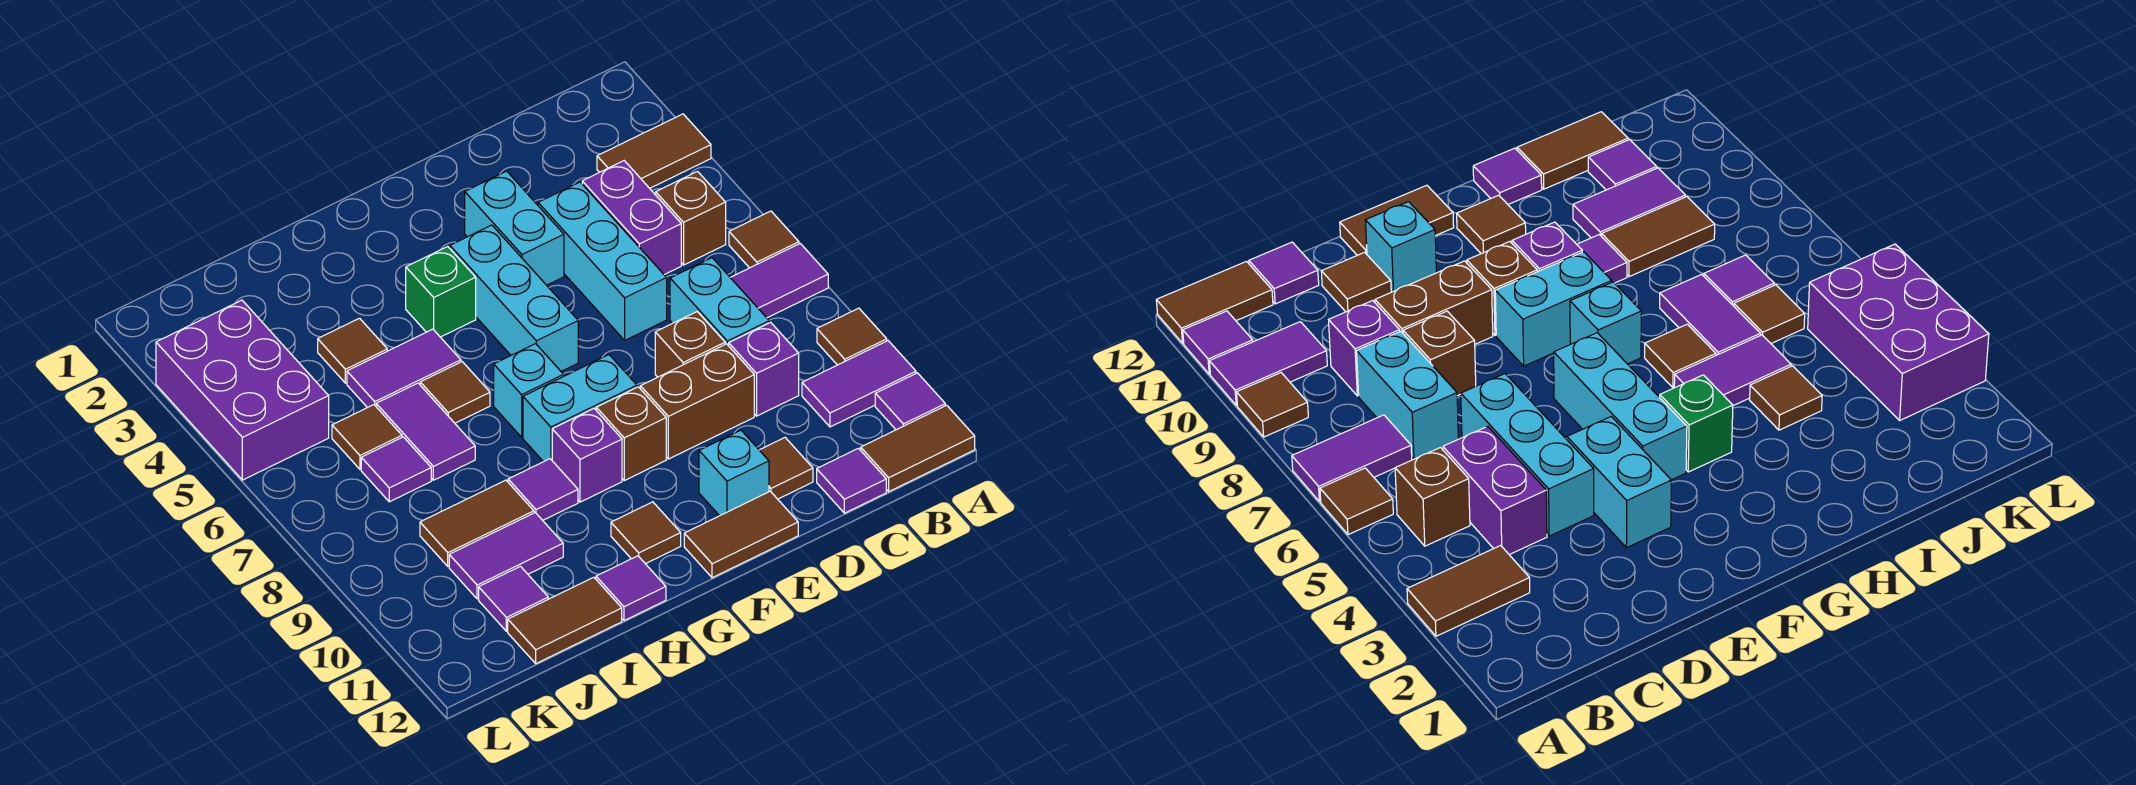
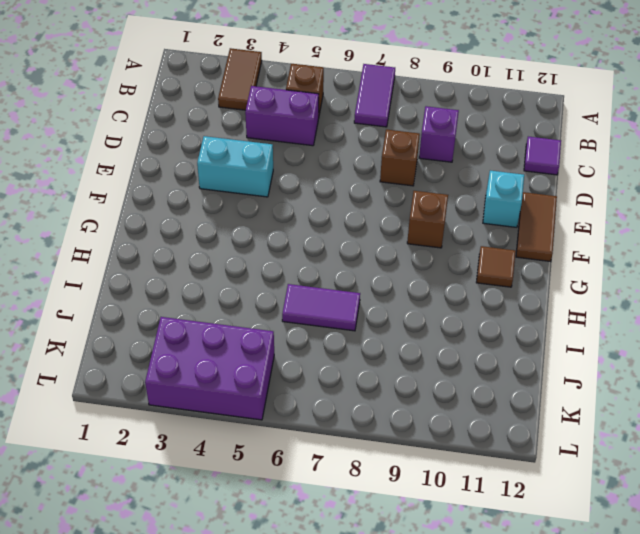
none -> brown tile A6 level 1
none -> brown tile A9 level 1
none -> purple tile A10:B10 level 1
none -> purple tile A11 level 1

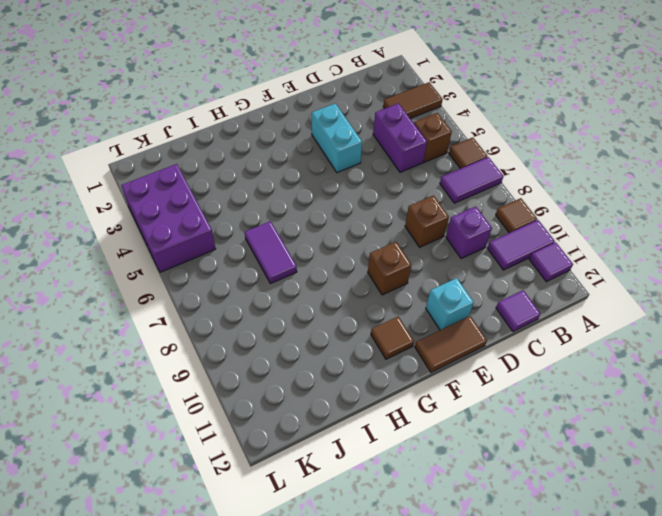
none -> brown tile A12:B12 level 1
none -> cyan brick C7:C8 level 1
none -> cyan brick D4:D6 level 1
none -> brown brick D9:E9 level 1

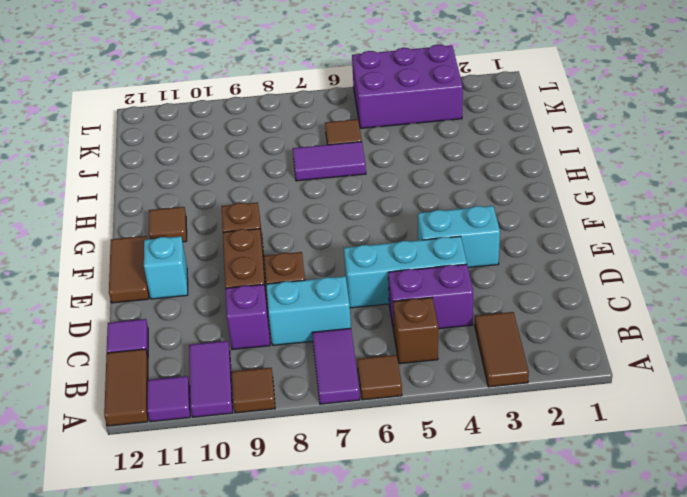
none -> brown tile D11 level 1
none -> cyan brick F4:F6 level 1
none -> cyan brick F8:G8 level 1
none -> green brick G4 level 1

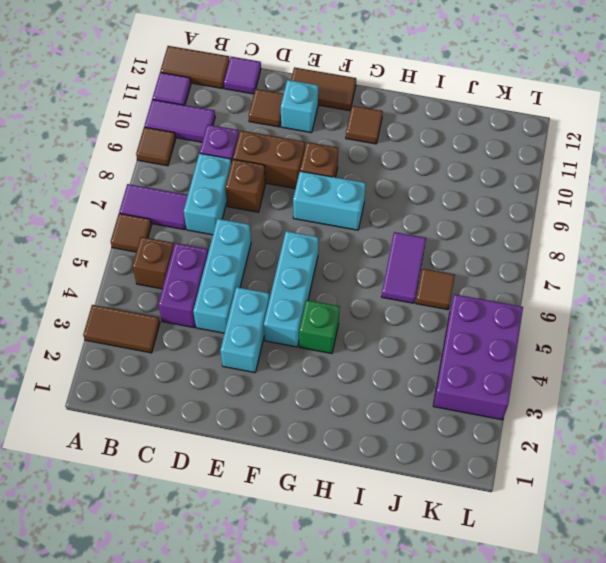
none -> cyan brick G7 level 1
none -> purple brick G9 level 1
none -> purple tile H5:I5 level 1
none -> brown tile H6 level 1

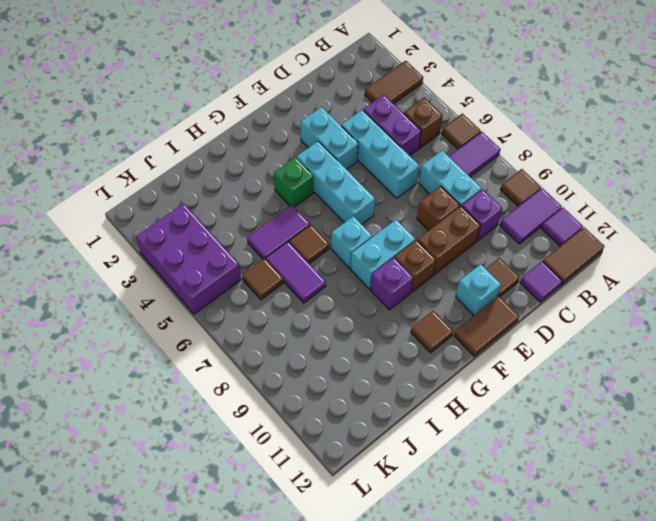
none -> purple tile H9 level 1
none -> purple tile H12 level 1
none -> brown tile I4 level 1
none -> brown tile I9:J9 level 1

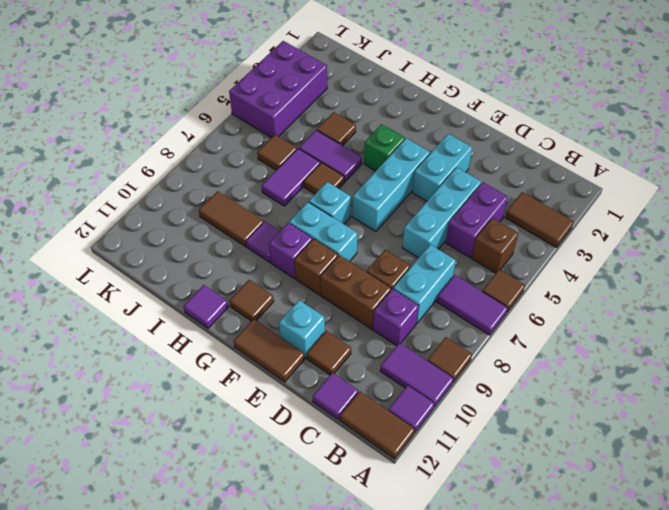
none -> purple tile I10:J10 level 1
none -> brown tile I12:J12 level 1
none -> purple tile J7 level 1
none -> purple tile J11 level 1

